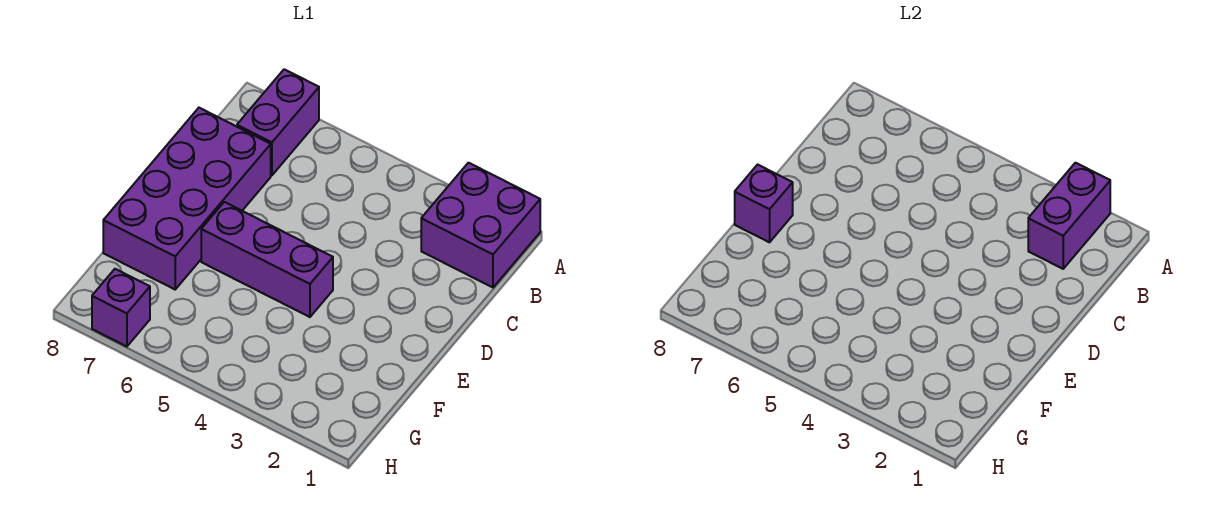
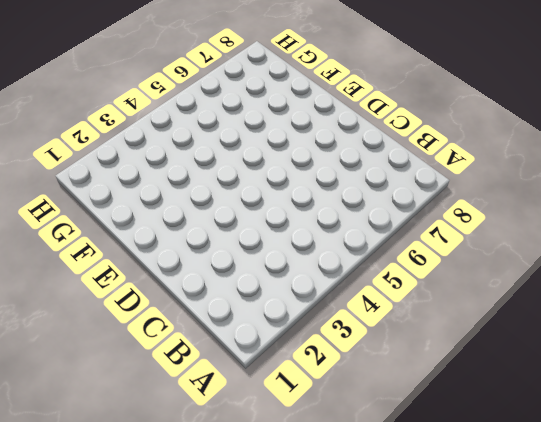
none -> purple brick A1:B2 level 1
none -> purple brick A7:B7 level 1

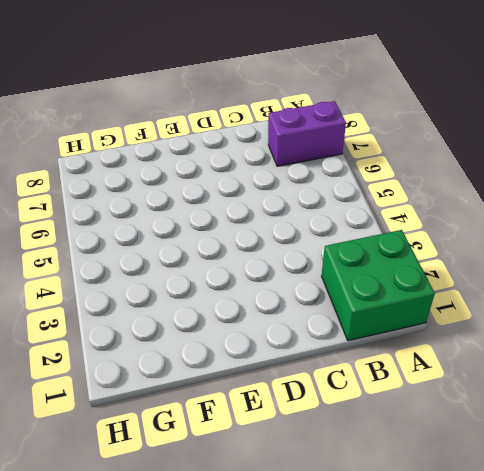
green brick A1:B2 level 1 -> purple brick A1:B2 level 1
none -> purple brick C7:F8 level 1
none -> purple brick E4:E6 level 1

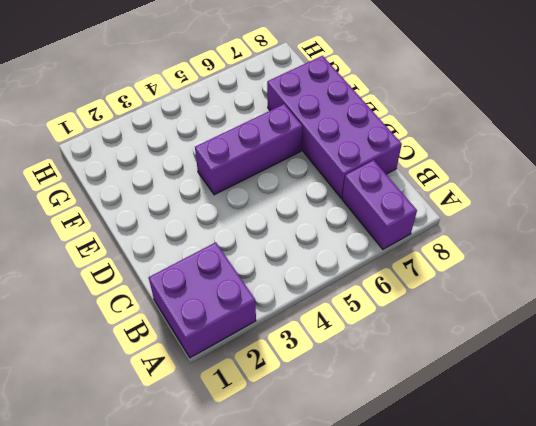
none -> purple brick H7 level 1
none -> purple brick A2:B2 level 2

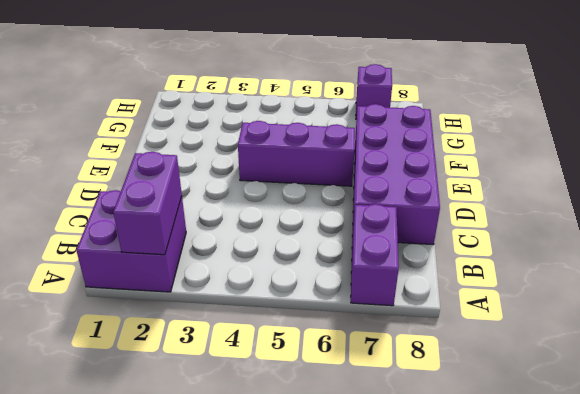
none -> purple brick E8 level 2

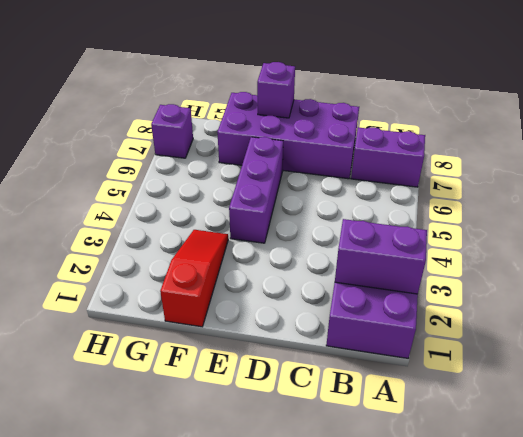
red slope F1:F3 level 1 top 1 -> none

